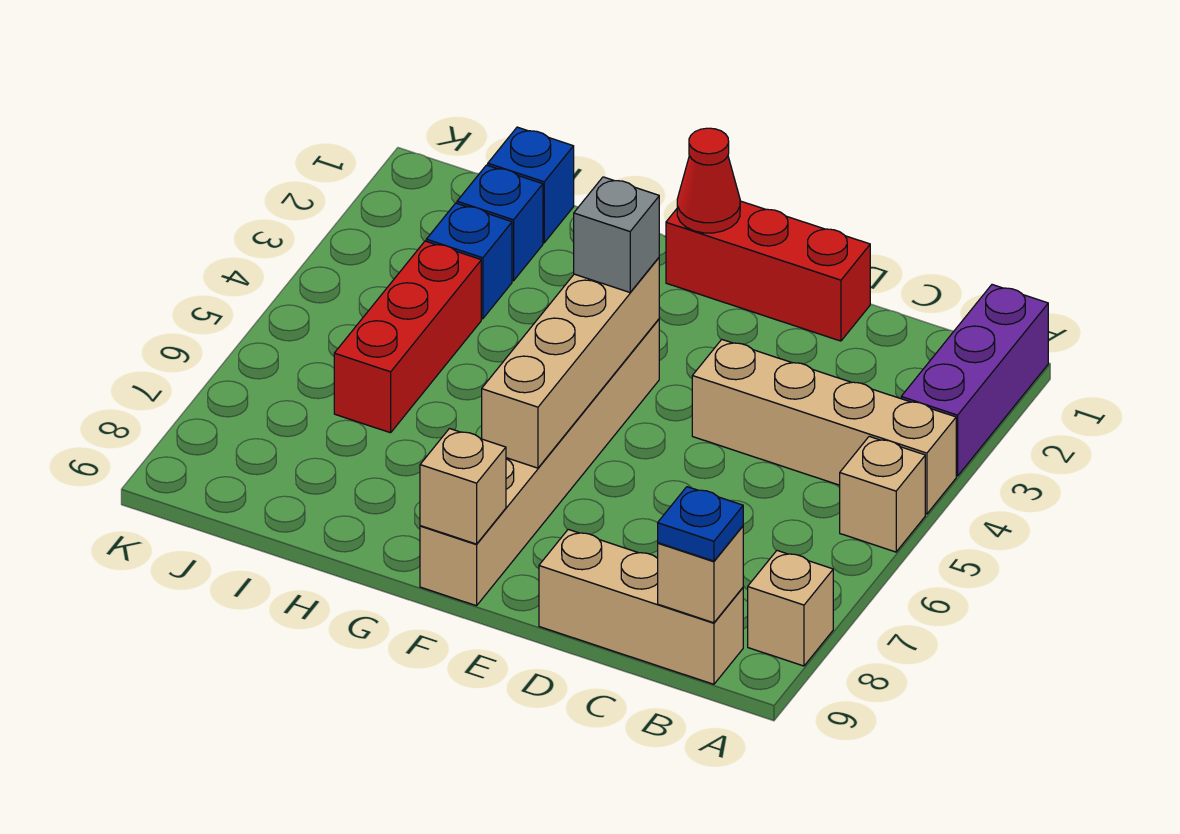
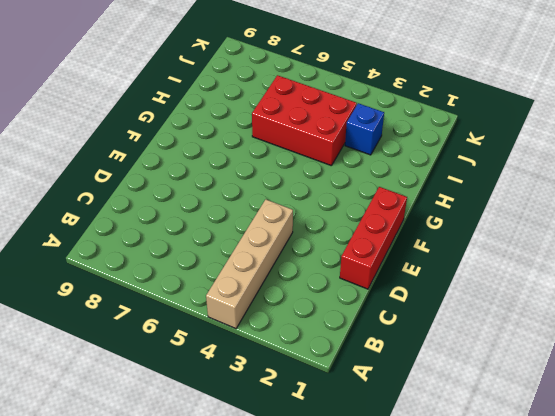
red brick H4:I6 level 1 -> red brick I4:I6 level 1
none -> purple brick A1:A3 level 1
none -> tan brick A5 level 1
none -> tan brick A8 level 1

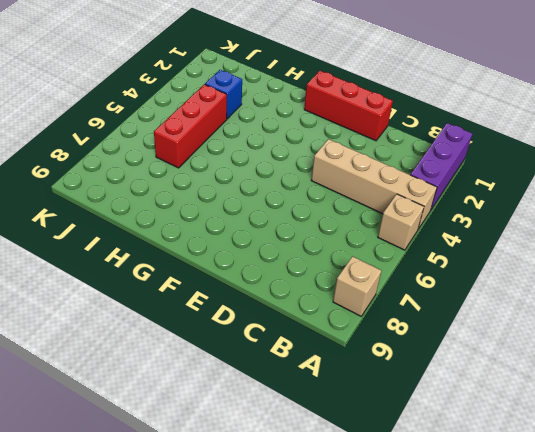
none -> tan brick B9:D9 level 1
none -> tan brick F4:F9 level 1
none -> blue brick I1 level 1

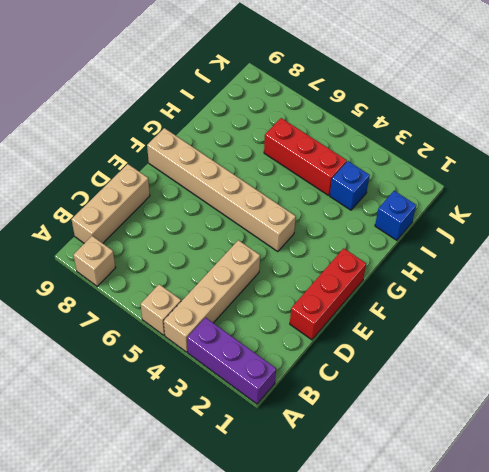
none -> blue brick I2 level 1
none -> tan brick B9 level 2
none -> red cone F1 level 2

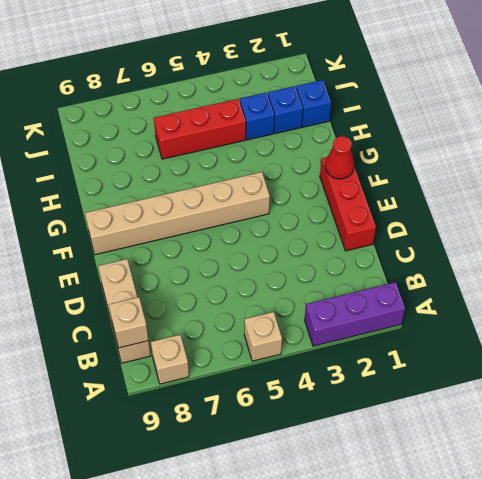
none -> tan brick A4:D4 level 1
none -> tan brick F4:F7 level 2
none -> tan brick F9 level 2

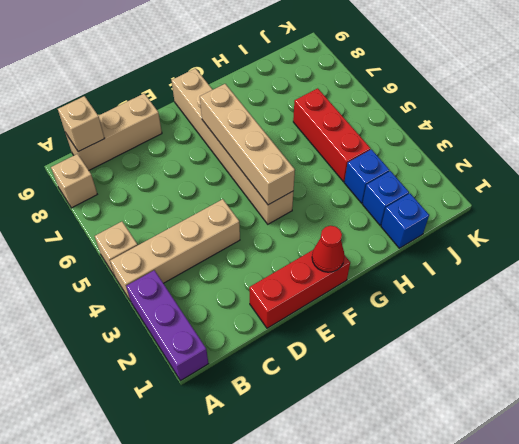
none -> tan brick F9 level 2
none -> blue plate B9 level 3
none -> grey brick F4 level 3

